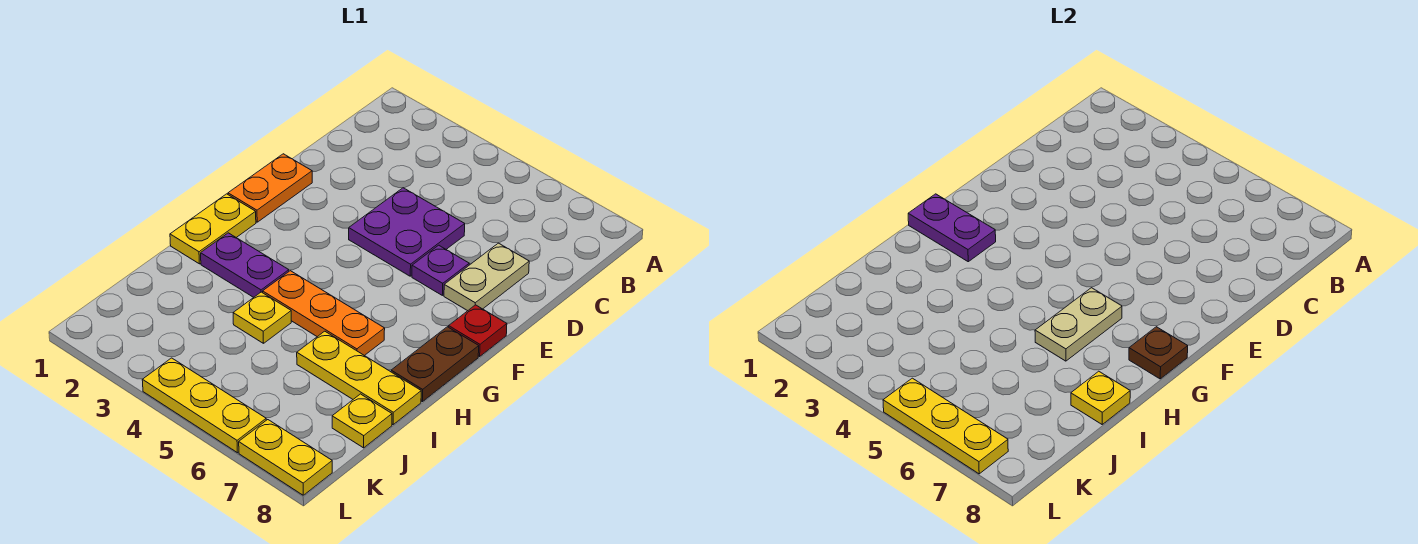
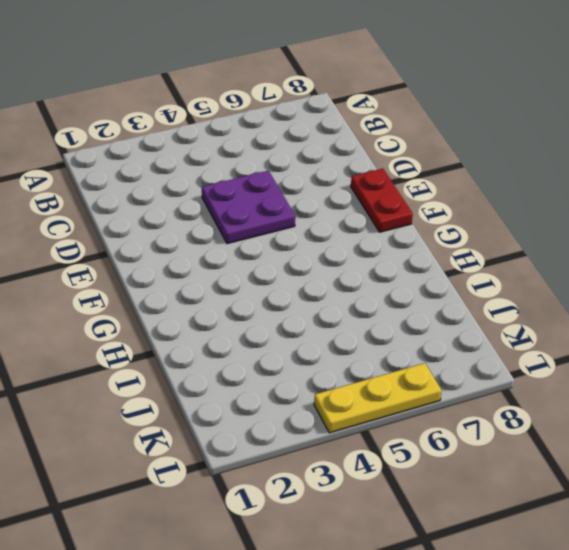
red plate E8:F8 level 1 -> red plate F8 level 1
none -> tan plate D7:E7 level 1
none -> orange plate E1:F1 level 1
none -> purple plate E6 level 1

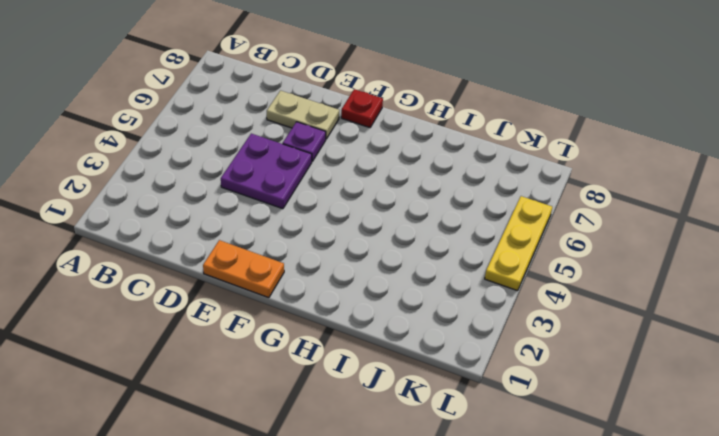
none -> yellow plate G1:H1 level 1
none -> brown plate G8:H8 level 1
none -> purple plate H2:H3 level 1

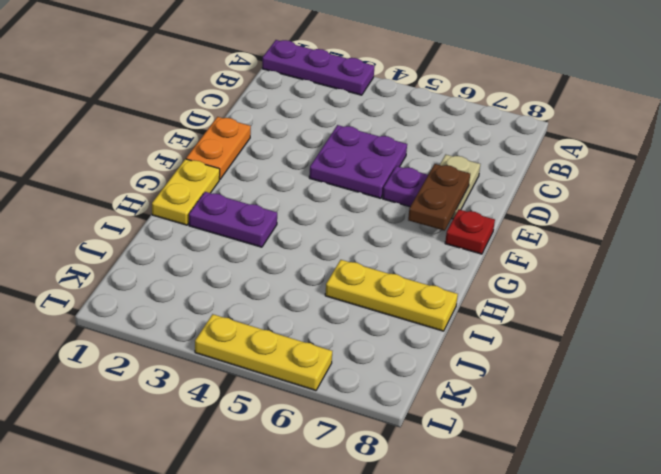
purple plate A1:A3 level 1 -> none
brown plate E7:F7 level 2 -> brown plate G8:H8 level 1
none -> orange plate H4:H6 level 1
none -> yellow plate I4 level 1
none -> yellow plate J8 level 1

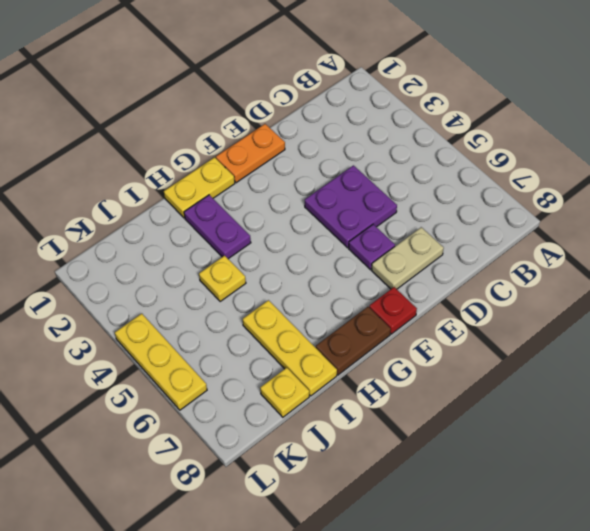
none -> orange plate H4:H6 level 1
none -> yellow plate L7:L8 level 1
none -> purple plate G1:G2 level 2

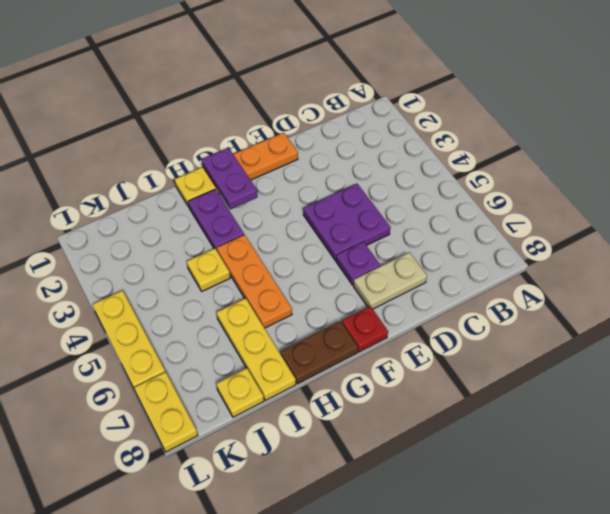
none -> tan plate G6:H6 level 2
none -> brown plate G8 level 2
none -> yellow plate I8 level 2

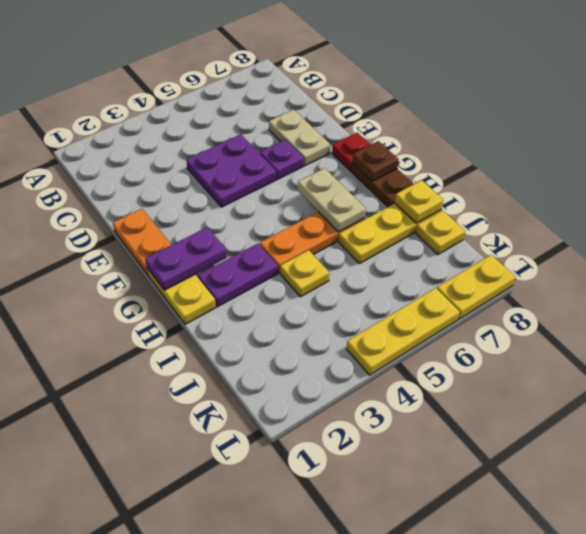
none -> yellow plate L5:L7 level 2

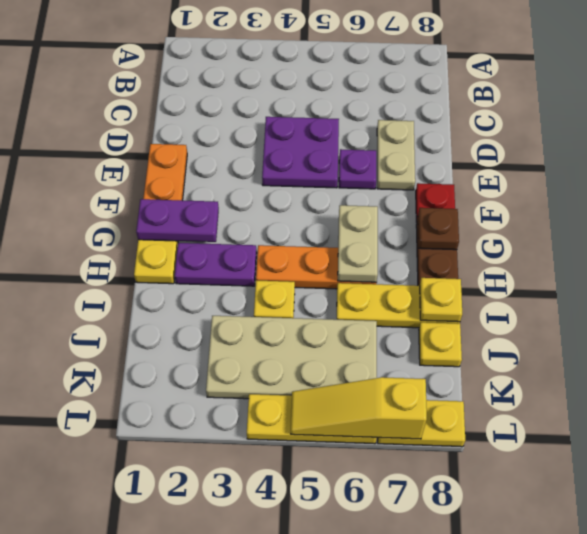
tan plate J3:K6 level 1 -> none
yellow slope L5:L7 level 2 top 7 -> yellow plate L5:L7 level 2

